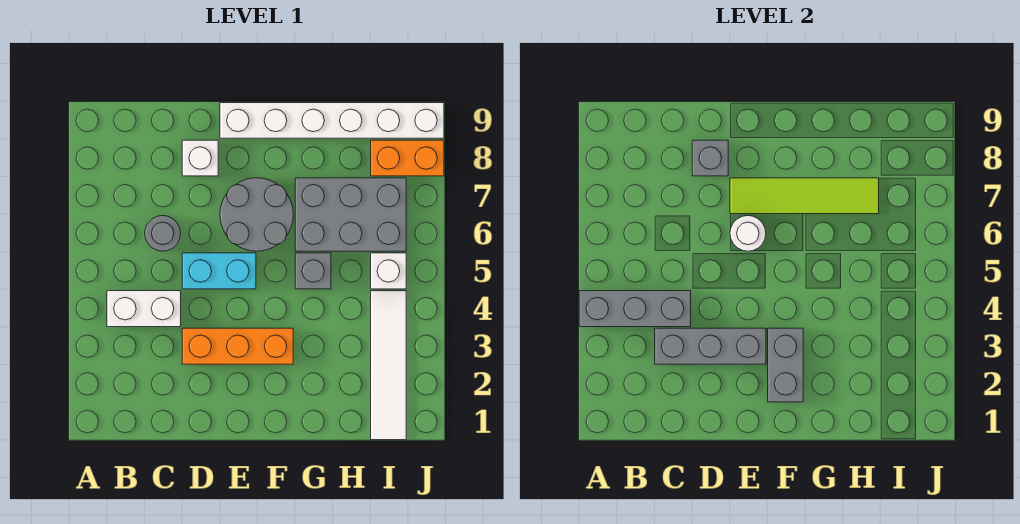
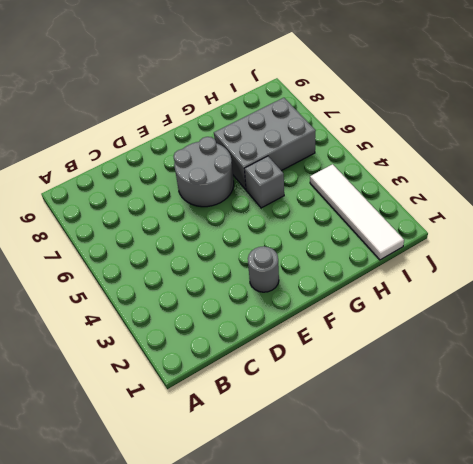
grey round brick E2 level 1 -> grey round brick C6 level 1
none -> white brick B4:C4 level 1
none -> orange brick D3:F3 level 1
none -> cyan brick D5:E5 level 1

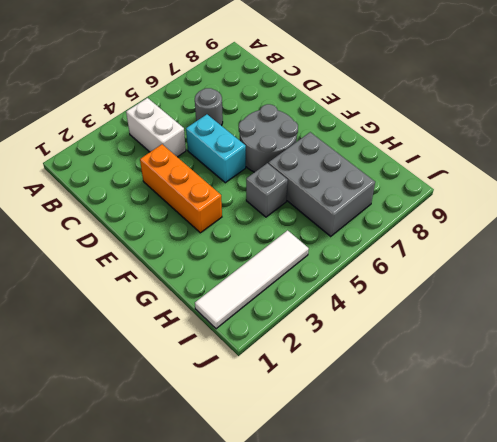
none -> white brick D8 level 1
none -> white brick E9:J9 level 1
none -> white brick I5 level 1

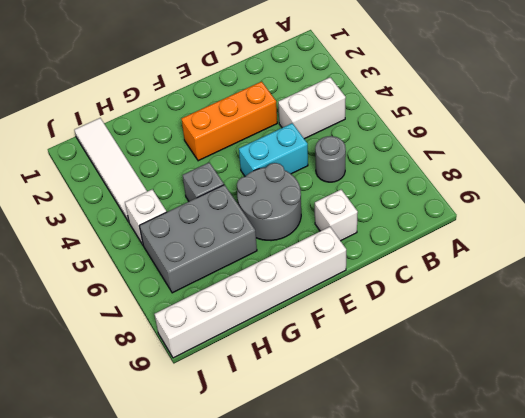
none -> orange brick I8:J8 level 1
none -> grey brick A4:C4 level 2
none -> grey brick C3:E3 level 2

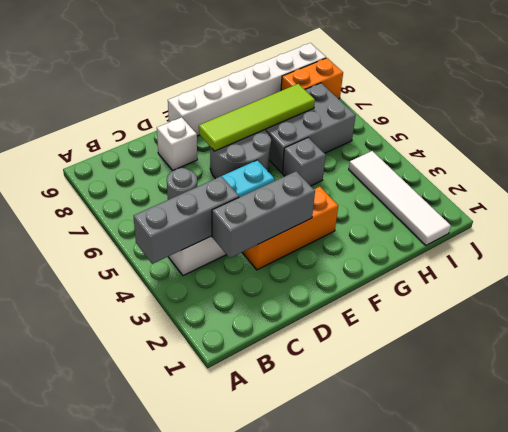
none -> white brick I5 level 1
none -> grey brick D8 level 2
none -> white round brick E6 level 2

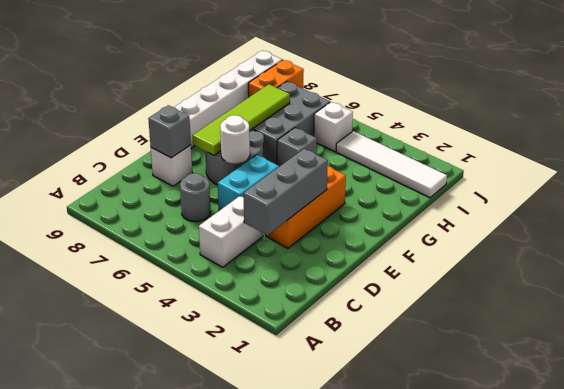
none -> grey brick A4:C4 level 2
none -> grey brick F2:F3 level 2

